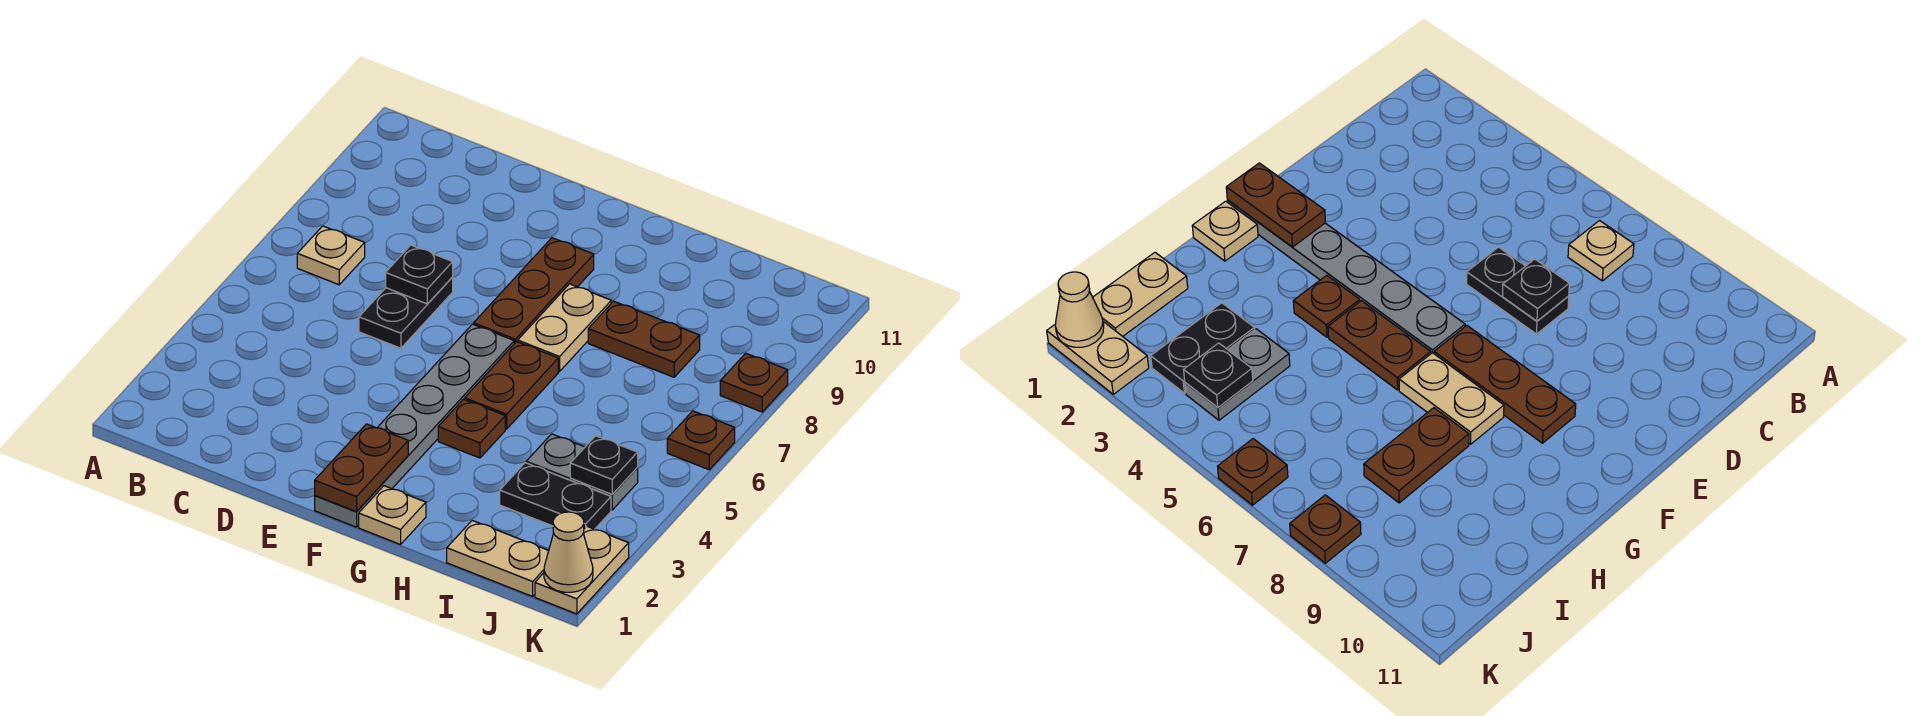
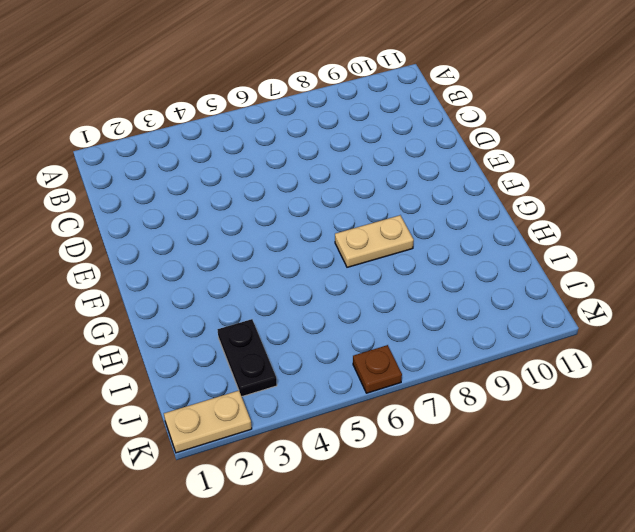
none -> tan plate B7 level 1
none -> black plate D6:D7 level 1
none -> grey plate F1:F6 level 1

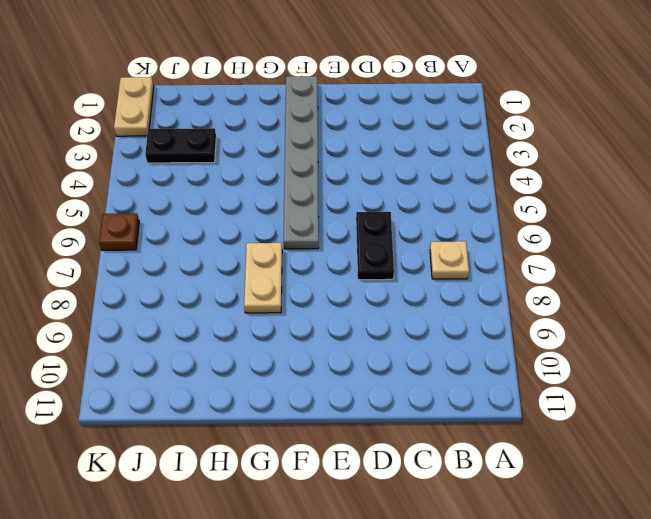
none -> brown plate F7:F9 level 1
none -> tan plate G1 level 1
none -> brown plate G4 level 1

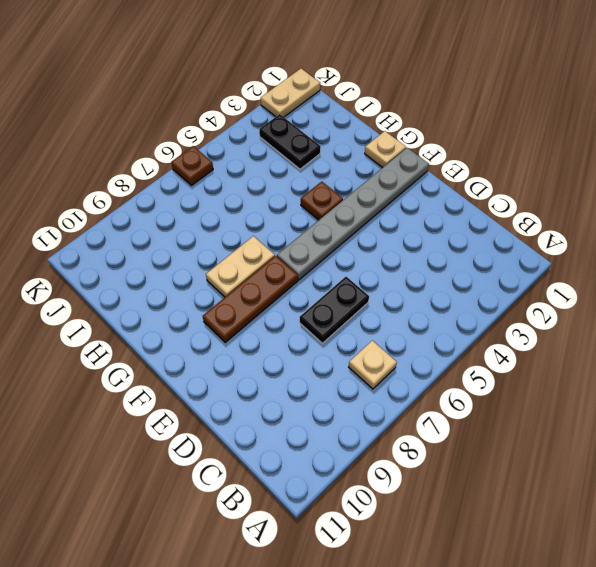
none -> brown plate G5:G6 level 1
none -> brown plate H8:I8 level 1
none -> tan plate I1:J1 level 1

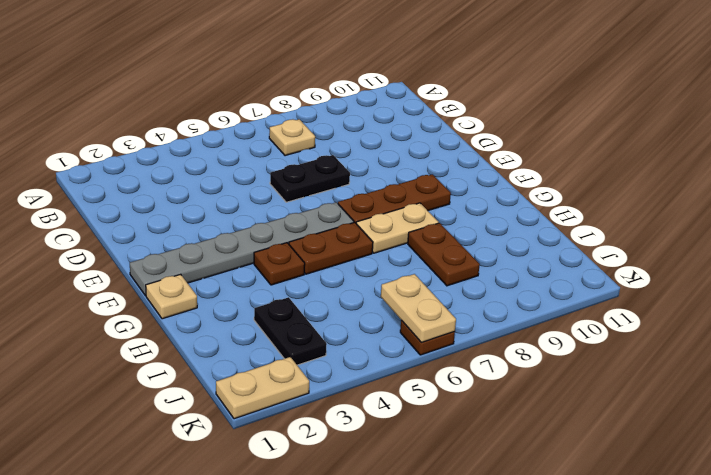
tan plate J6:K6 level 2 -> tan plate I1:J1 level 1
none -> grey plate I4:J4 level 1
none -> brown plate K8 level 1
none -> black plate D7 level 2

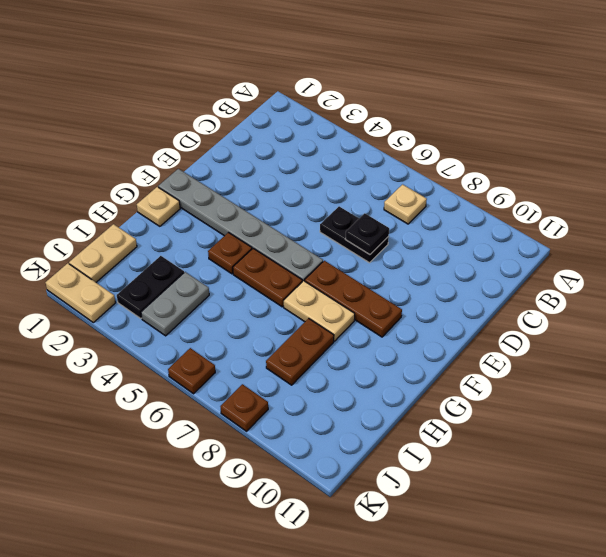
none -> brown plate F1:F2 level 2
none -> black plate J4 level 2
none -> tan cone K1 level 2

